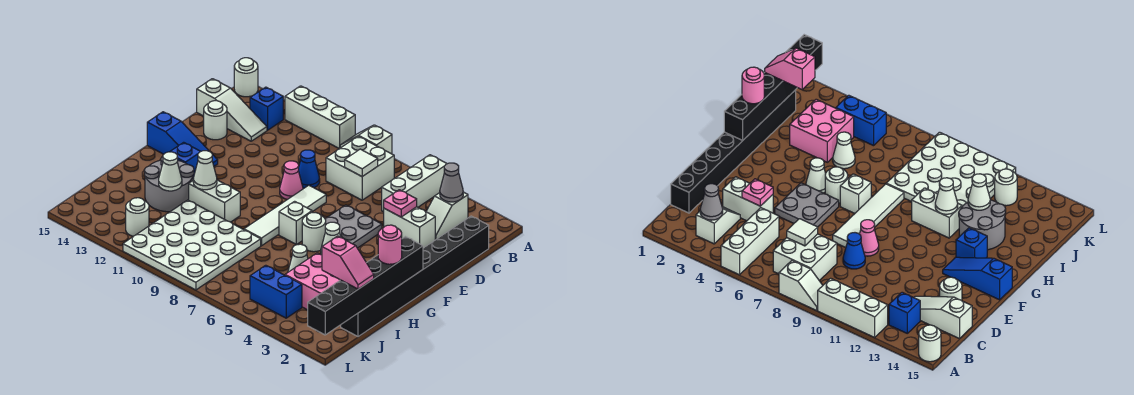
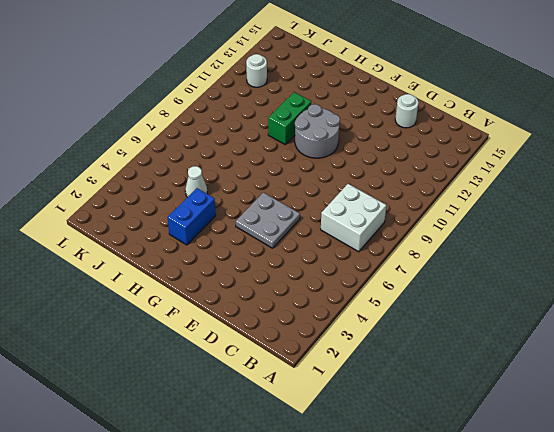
grey round brick F10:G11 level 1 -> grey round brick H12:I13 level 1
blue brick H3:H4 level 1 -> blue brick K4:K5 level 1
green brick H10:H11 level 1 -> white brick H10:H11 level 1
none -> white brick A5:C5 level 1
none -> white slope A8:A9 level 1 top 8
none -> white brick A10:A12 level 1
none -> white round brick A15 level 1

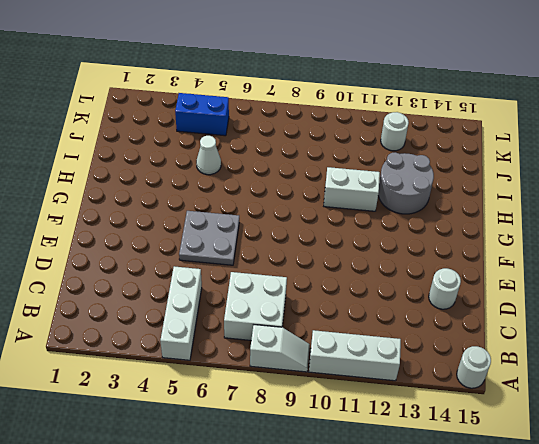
none -> white slope B3:C3 level 1 top B
none -> blue brick B13 level 1
none -> black brick C1:J1 level 1
none -> white slope C13:C15 level 1 top 15

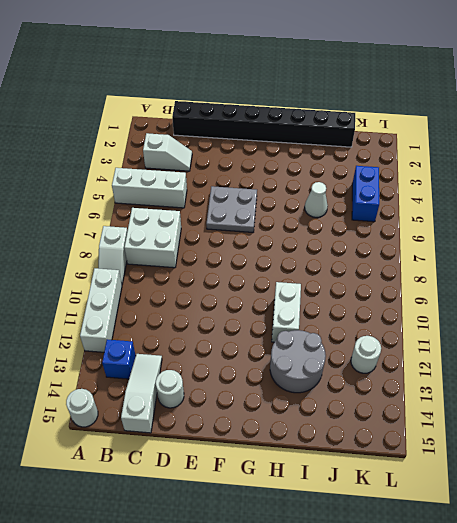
none -> white brick D3:D4 level 1
none -> blue cone D9 level 1
none -> white tile E8:H8 level 1
none -> pink cone E9 level 1

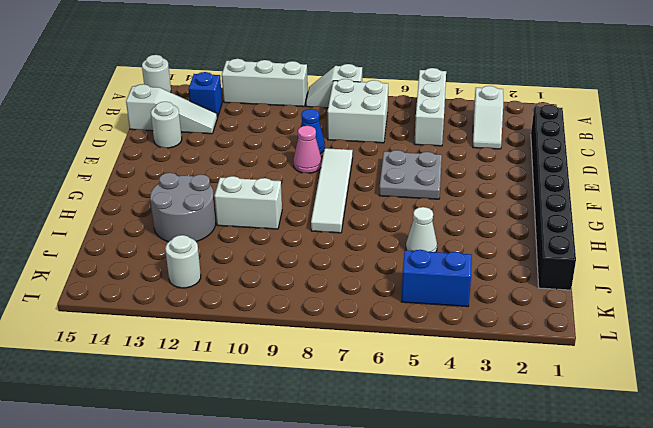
none -> white brick D3:D4 level 1
none -> blue slope F13:F15 level 1 top 15
none -> white cone G5 level 1
none -> white round brick G6 level 1

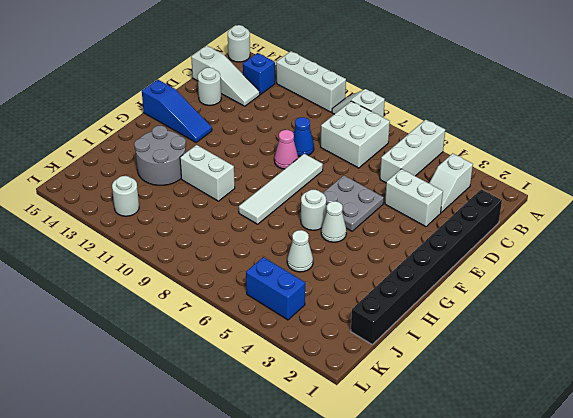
none -> white brick G7 level 1
none -> blue brick G13 level 1
none -> pink brick I3:J4 level 1
none -> white plate I8:L11 level 1

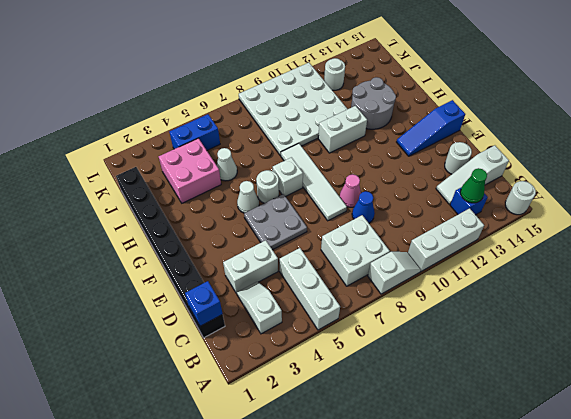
green cone B13 level 2 -> none
blue brick C1 level 2 -> blue brick G13 level 1
none -> grey cone B3 level 2
none -> white tile C7 level 2
none -> pink plate D4 level 2
none -> black brick G1:L1 level 2

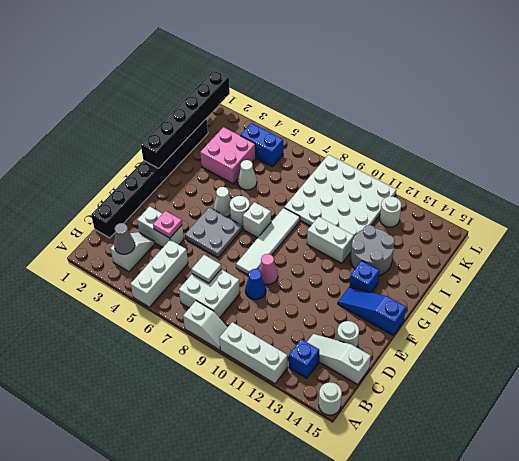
none -> white cone H11 level 2
none -> white cone I12 level 2
none -> pink round brick H1 level 3
none -> pink slope J1:J2 level 3 top 2

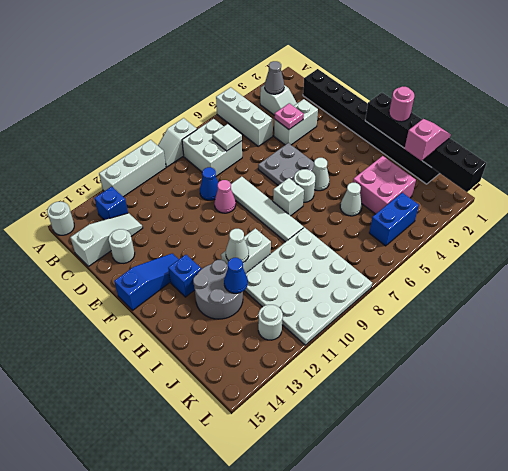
blue cone I12 level 2 -> white cone I12 level 2

